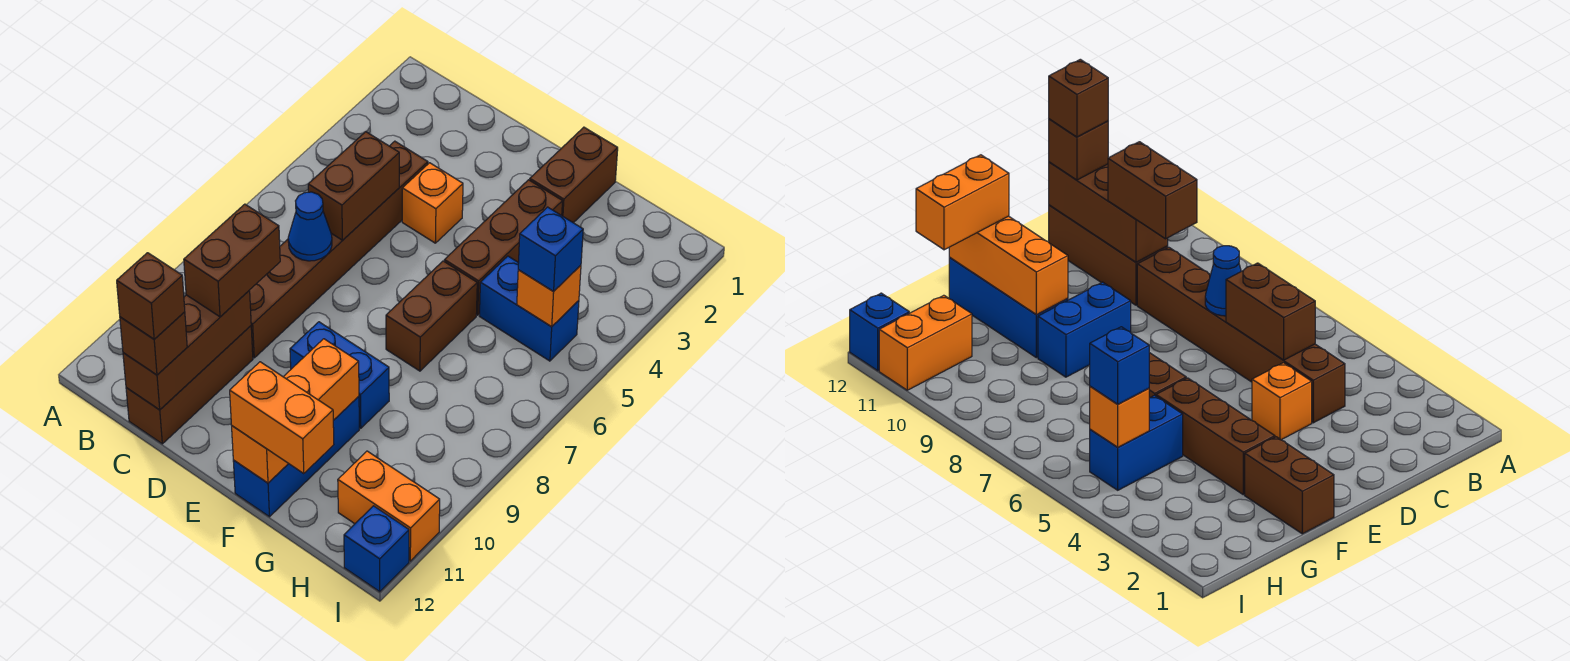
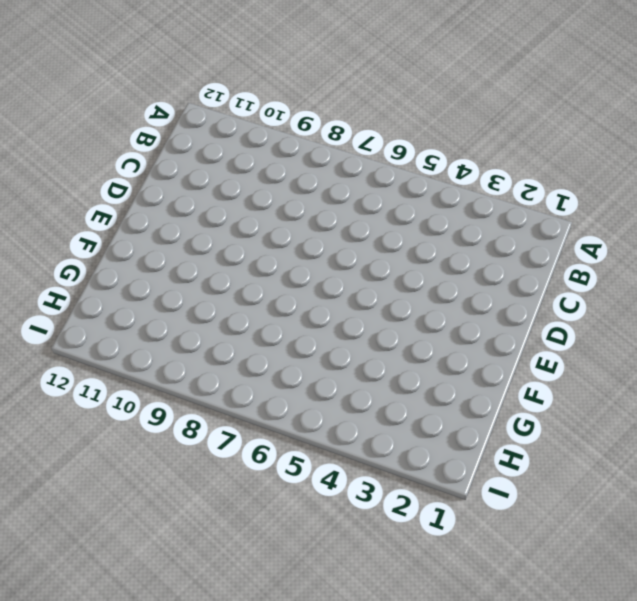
none -> brown brick C4:C9 level 1
none -> brown brick C10:C12 level 1
none -> orange brick D4 level 1

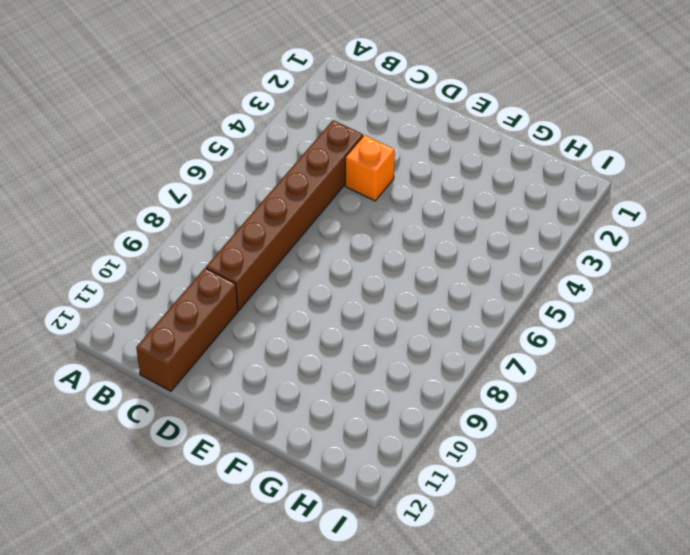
none -> blue brick E9:F9 level 1
none -> brown brick F1:F2 level 1
none -> brown brick F3:F5 level 1

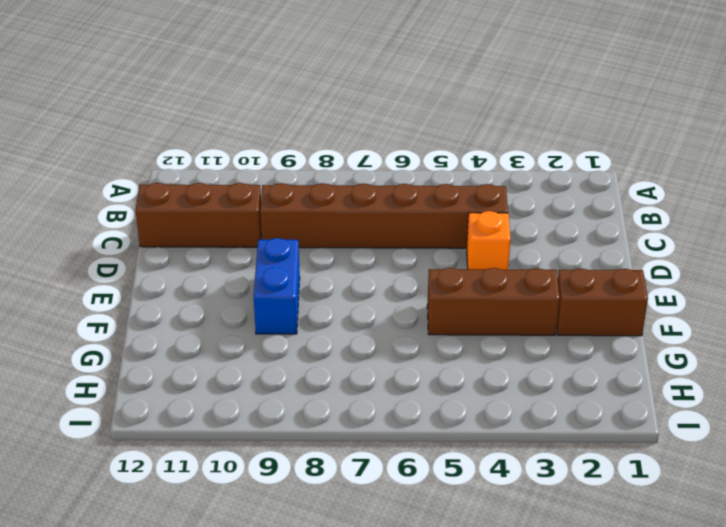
none -> brown brick F6:F7 level 1
none -> blue brick F10:F12 level 1
none -> blue brick G5:H5 level 1

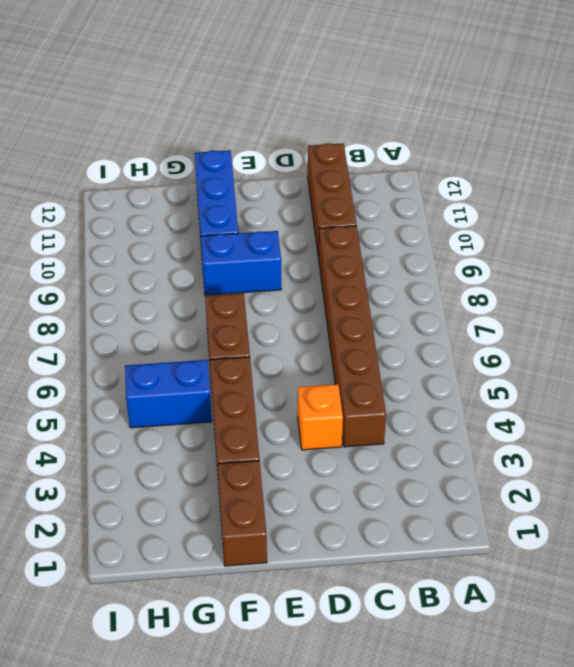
none -> orange brick H11:I11 level 1
none -> blue brick I12 level 1
none -> brown brick C5:C6 level 2

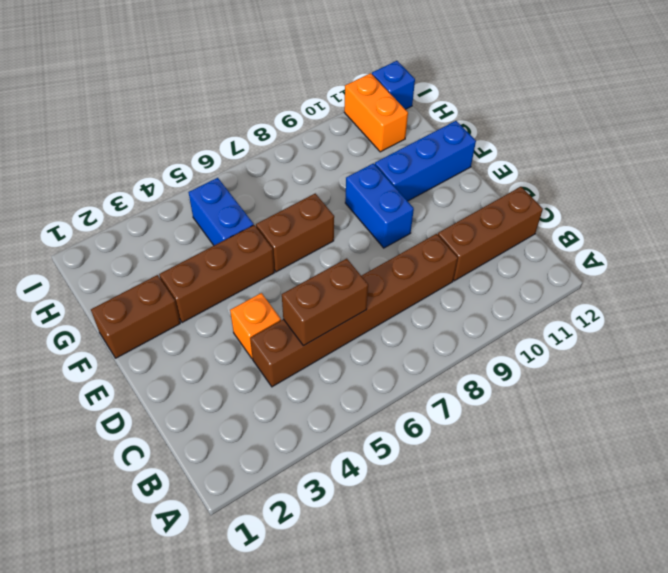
none -> blue cone C7 level 2
none -> brown brick C10:C12 level 2
none -> orange brick F10:F12 level 2

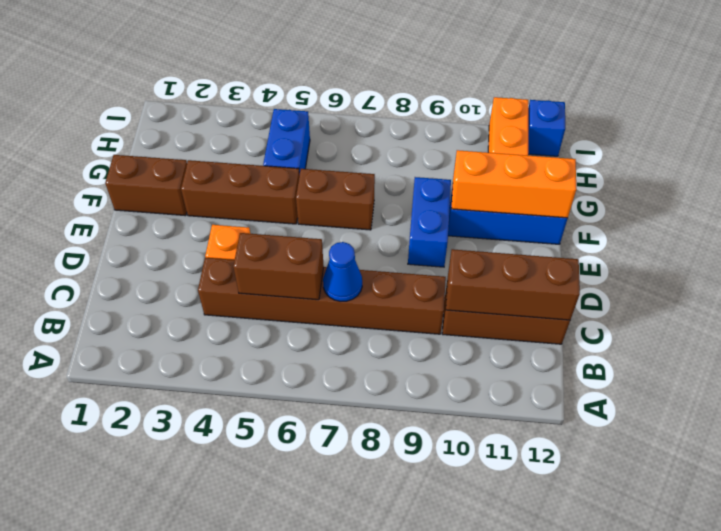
none -> orange brick H5 level 2
none -> brown brick C9:C10 level 3
none -> brown brick C12 level 3

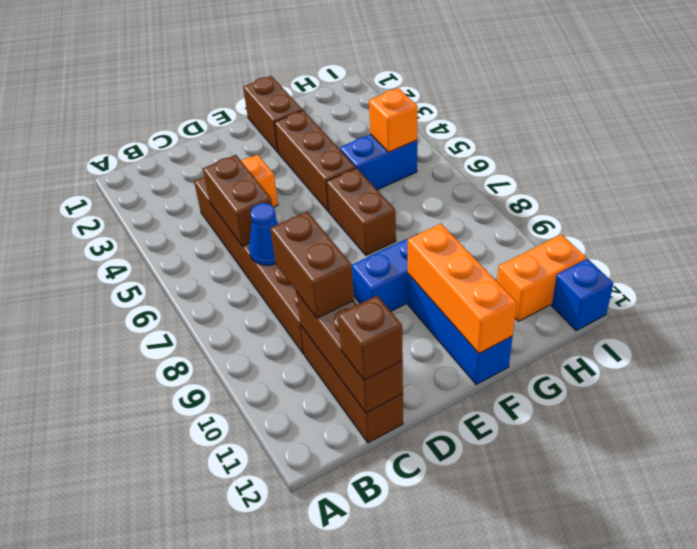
none -> orange brick F12:G12 level 3
none -> blue brick H5 level 3
none -> brown brick C12 level 4

